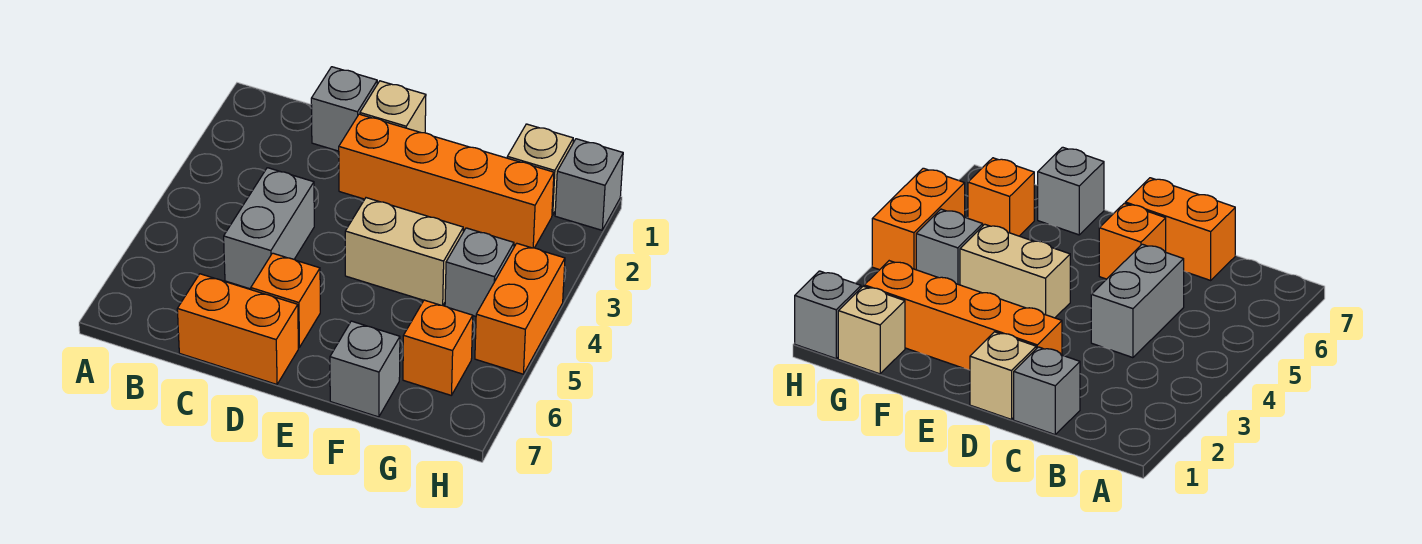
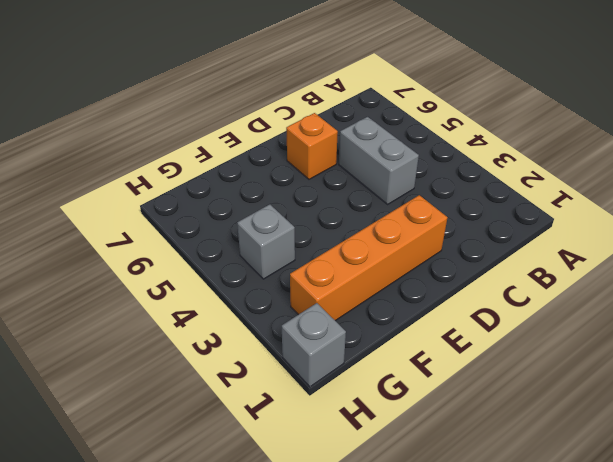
none -> grey brick C1 level 1
none -> orange brick C7:D7 level 1
none -> tan brick D1 level 1

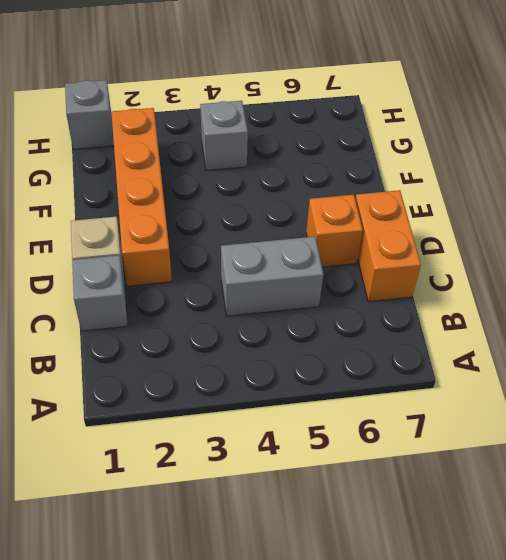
none -> tan brick E4:F4 level 1
none -> grey brick F7 level 1
none -> tan brick G1 level 1

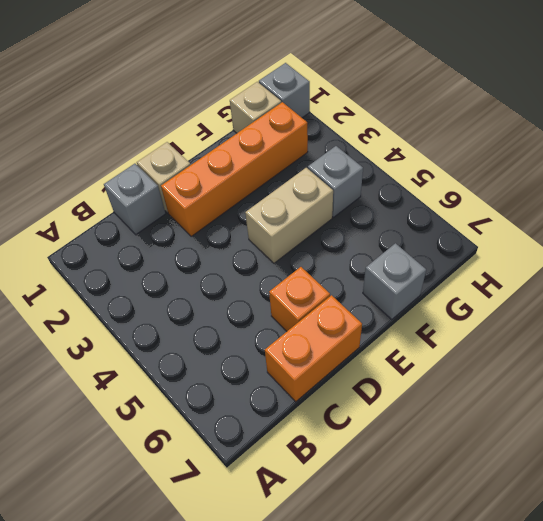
none -> grey brick C4:C5 level 1
none -> orange brick G6 level 1
none -> orange brick H4:H5 level 1

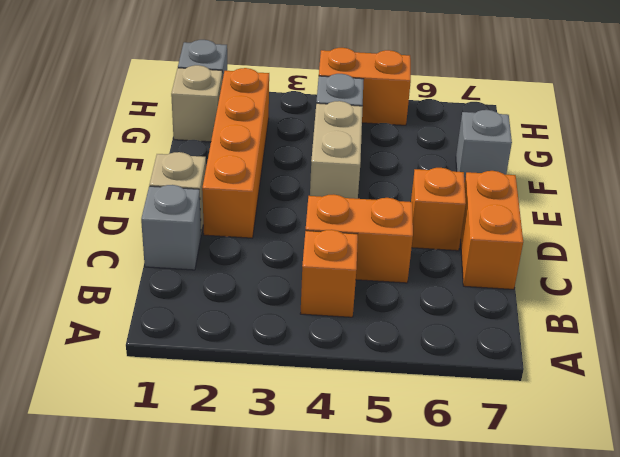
orange brick B4 level 1 -> orange brick G6 level 1
orange brick C4:C5 level 1 -> grey brick C4:C5 level 1

